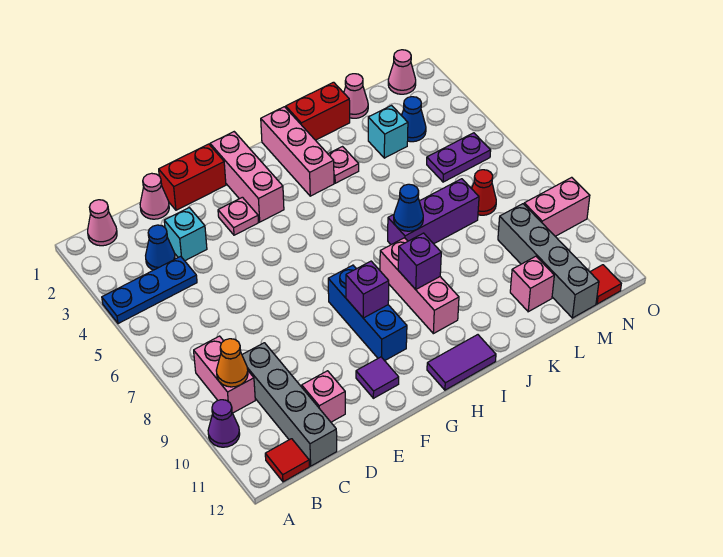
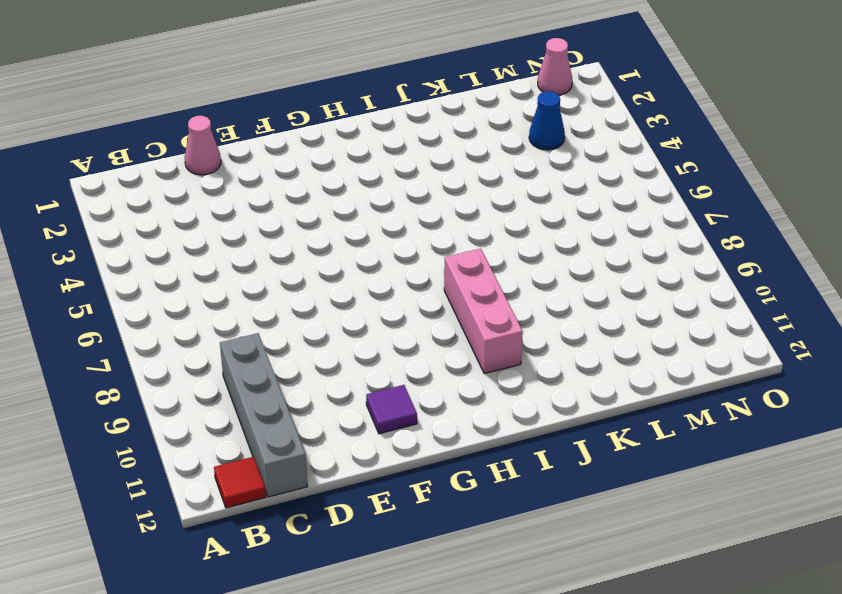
none -> blue plate A4:C4 level 1
none -> purple cone A10 level 1
none -> pink cone B1 level 1
none -> pink brick B8:B9 level 1

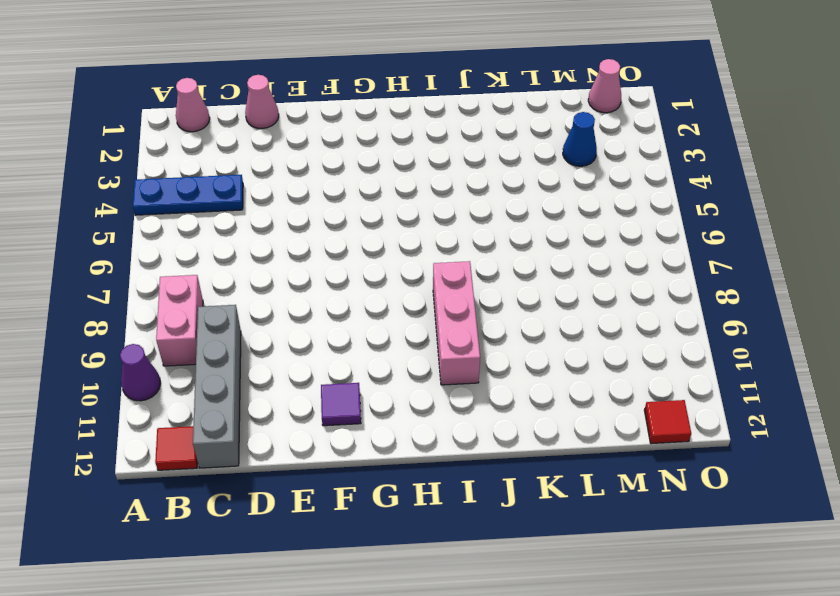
none -> blue cone C3 level 1
none -> cyan brick D3 level 1
none -> pink brick D11 level 1
none -> red brick E1:F1 level 1

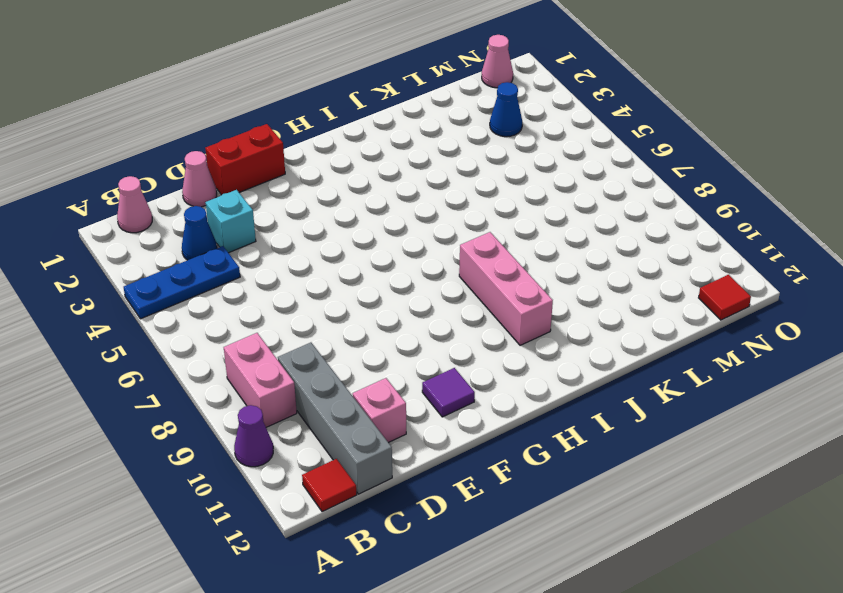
none -> pink plate F3 level 1
none -> pink brick G1:G3 level 1
none -> blue brick G8:G10 level 1
none -> purple tile H12:I12 level 1

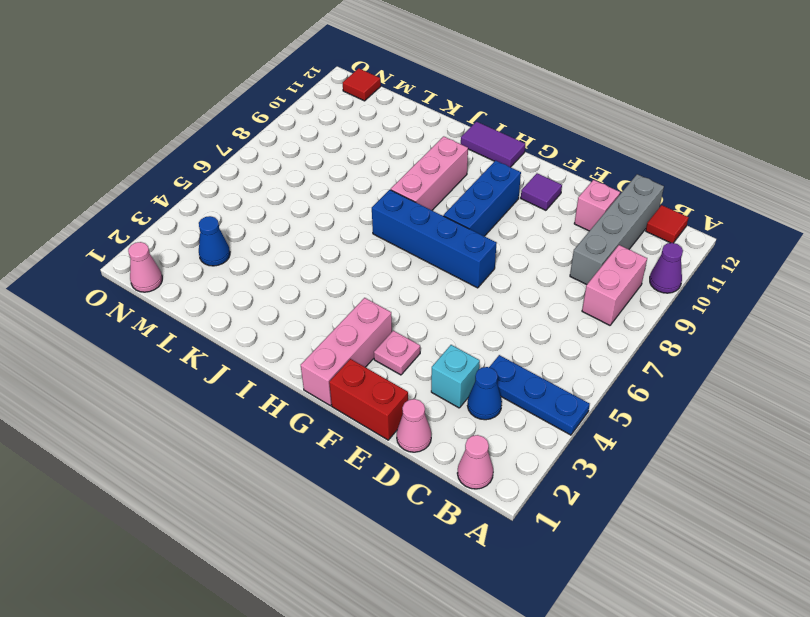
blue brick F7:I7 level 1 -> none
none -> pink brick I1:I3 level 1
none -> red brick J1:K1 level 1
none -> pink plate J3 level 1
none -> purple brick J7:L7 level 1

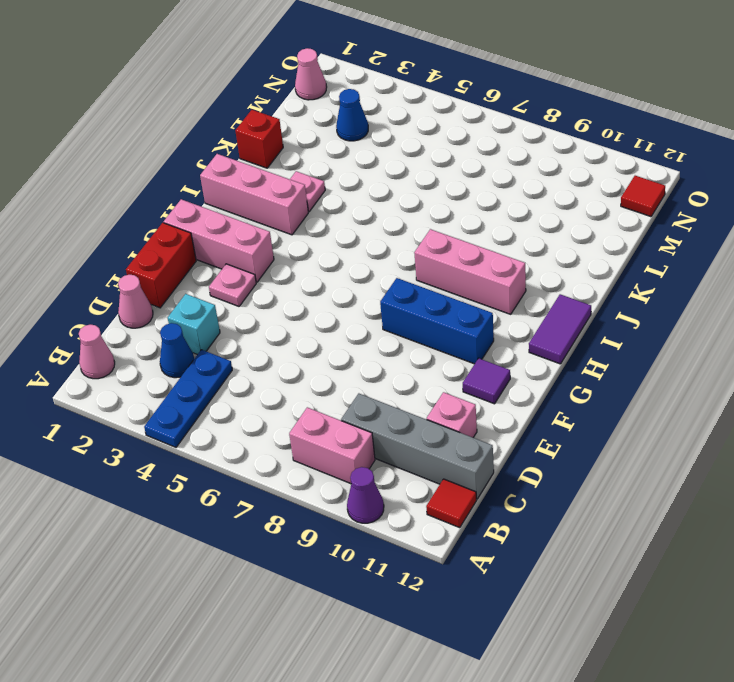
red brick K1 level 1 -> red brick J1:K1 level 1
none -> purple brick J7:L7 level 1
none -> pink cone L1 level 1
none -> cyan brick L3 level 1
none -> pink brick L11 level 1

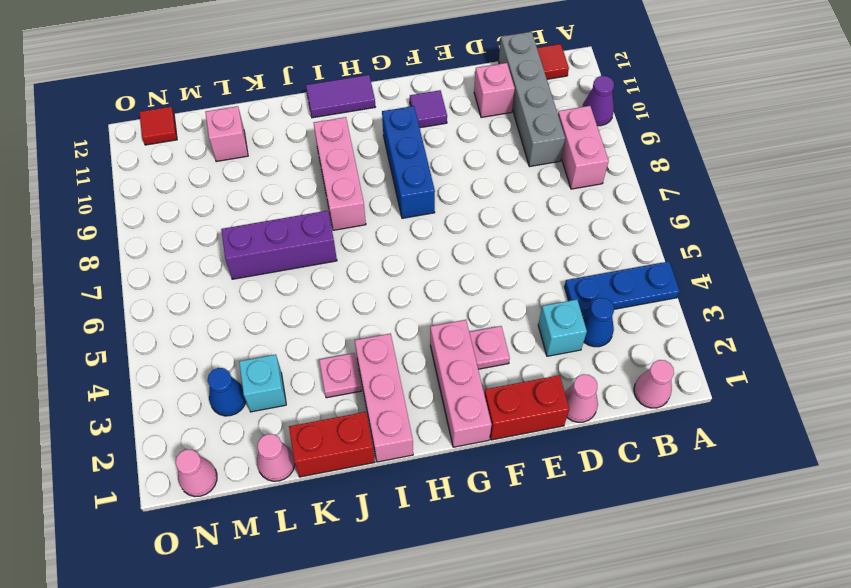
none -> purple plate M5:N5 level 1
none -> red cone M7 level 1
none -> grey brick M9:M12 level 1
none -> pink brick N9:O9 level 1

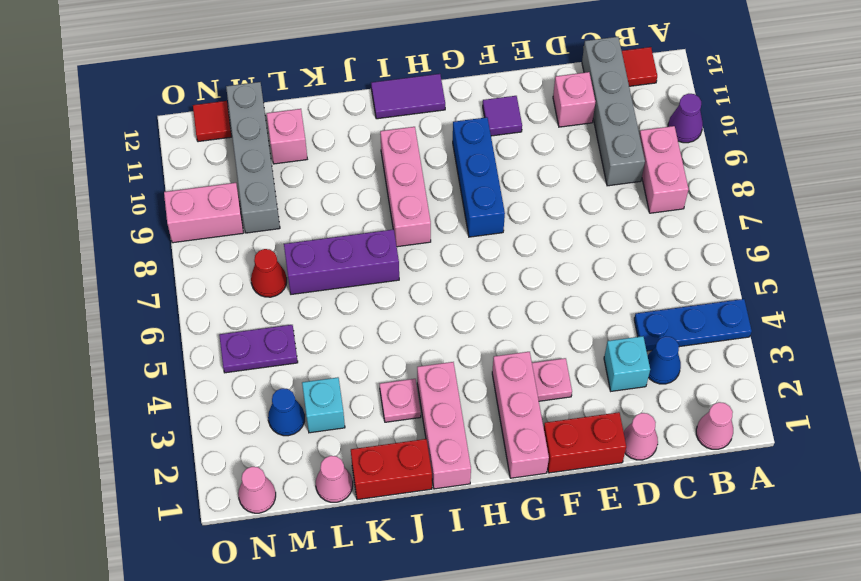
none -> orange cone B9 level 2
none -> purple brick G9 level 2
none -> purple brick I9 level 2
none -> blue cone J7 level 2

